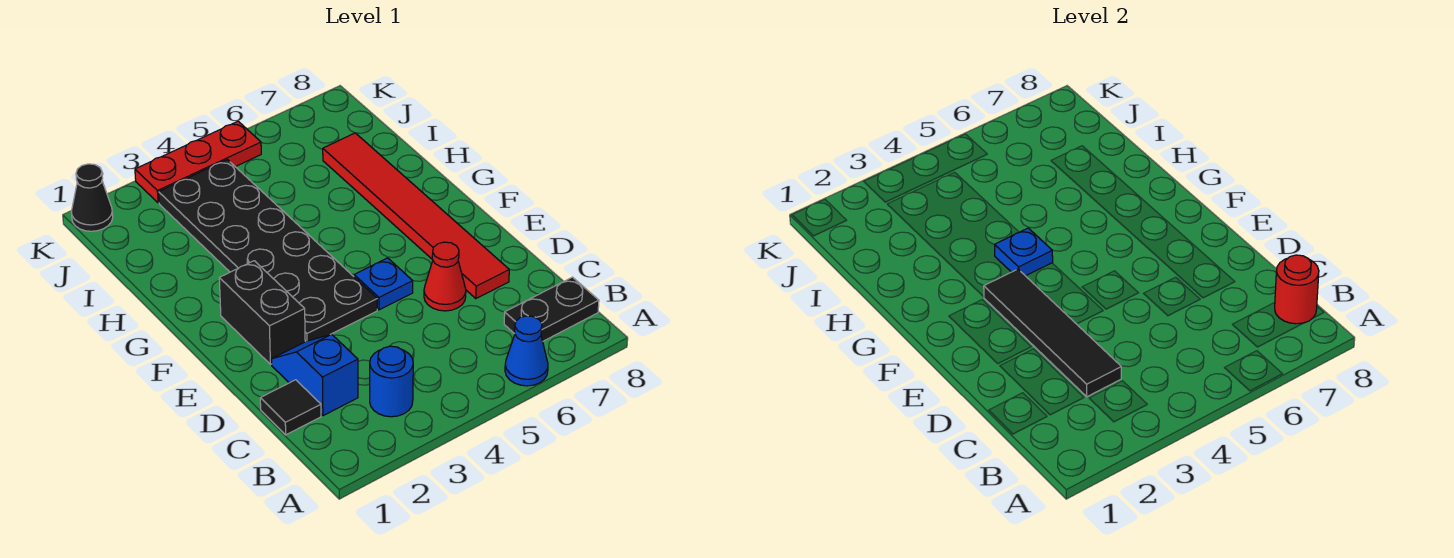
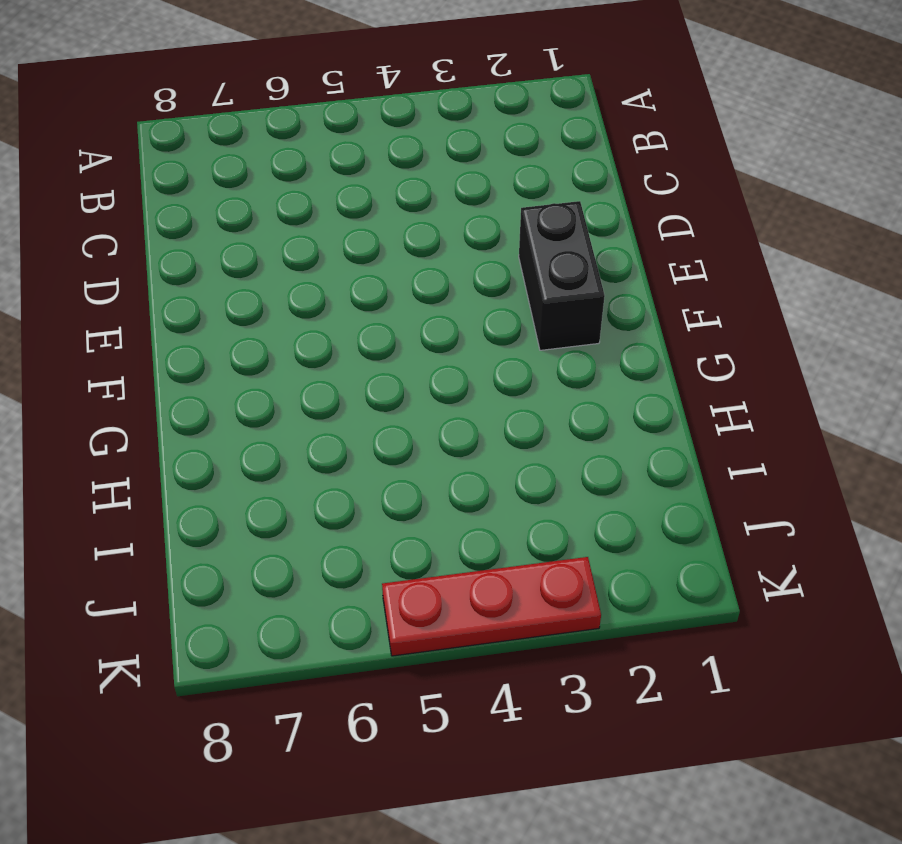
none -> blue cone A6 level 1
none -> blue round brick B3 level 1
none -> black plate B7:B8 level 1

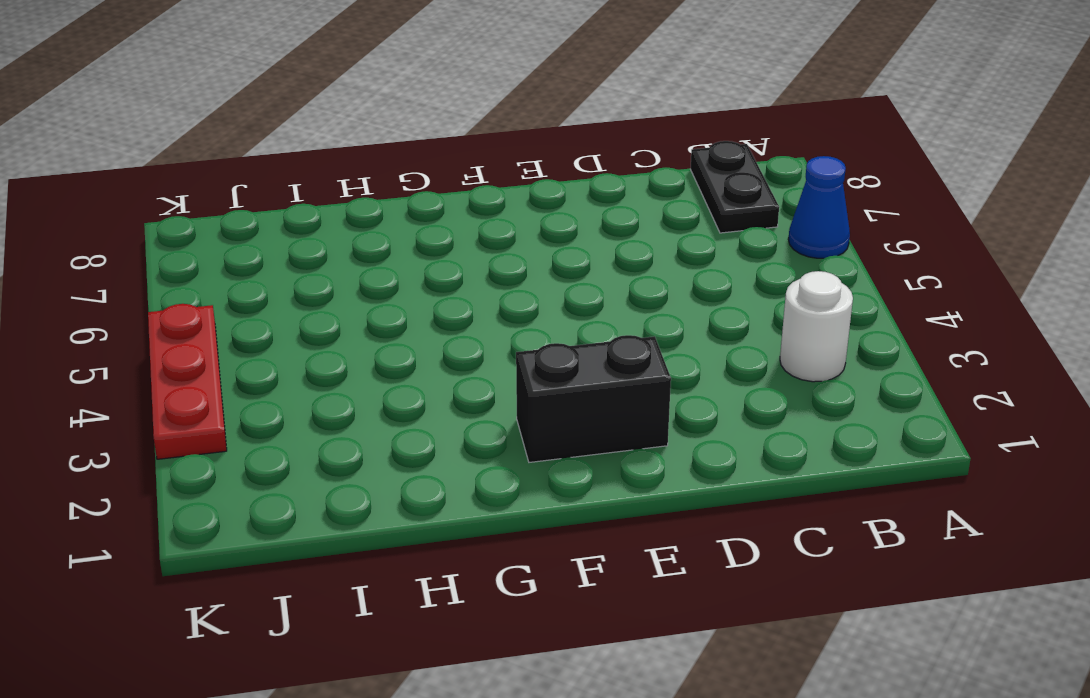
white round brick B3 level 1 -> blue round brick B3 level 1
none -> black tile C1 level 1
none -> blue slope C2:D2 level 1 top C
none -> red cone D6 level 1

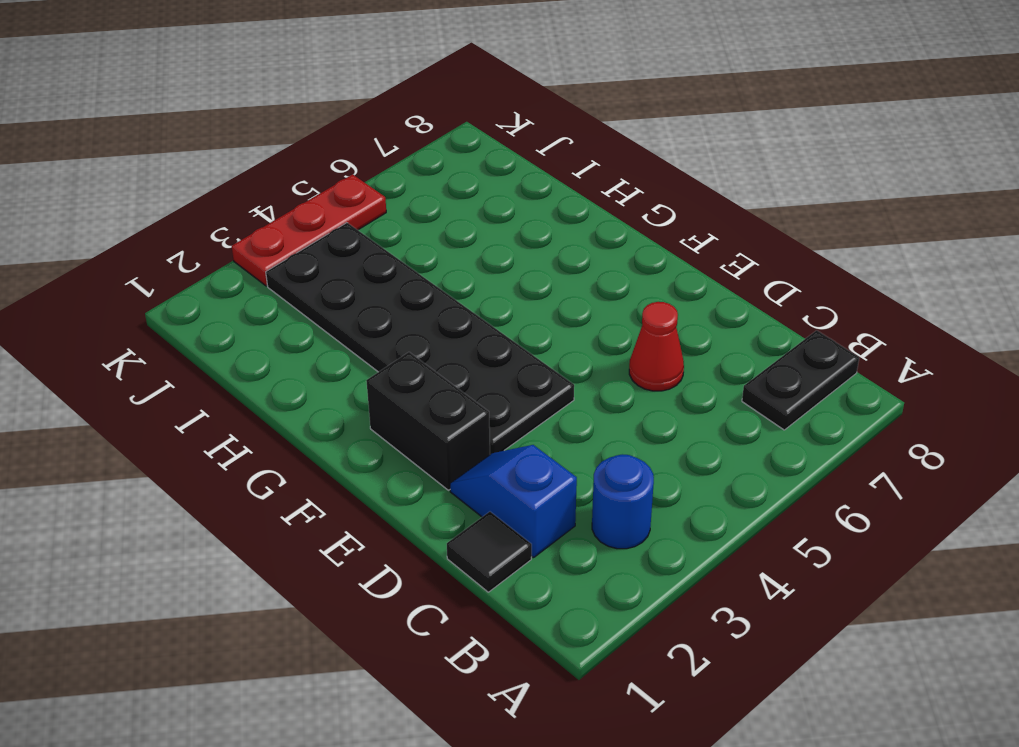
none -> blue cone A6 level 1
none -> red tile D7:I7 level 1
none -> blue plate E5 level 1

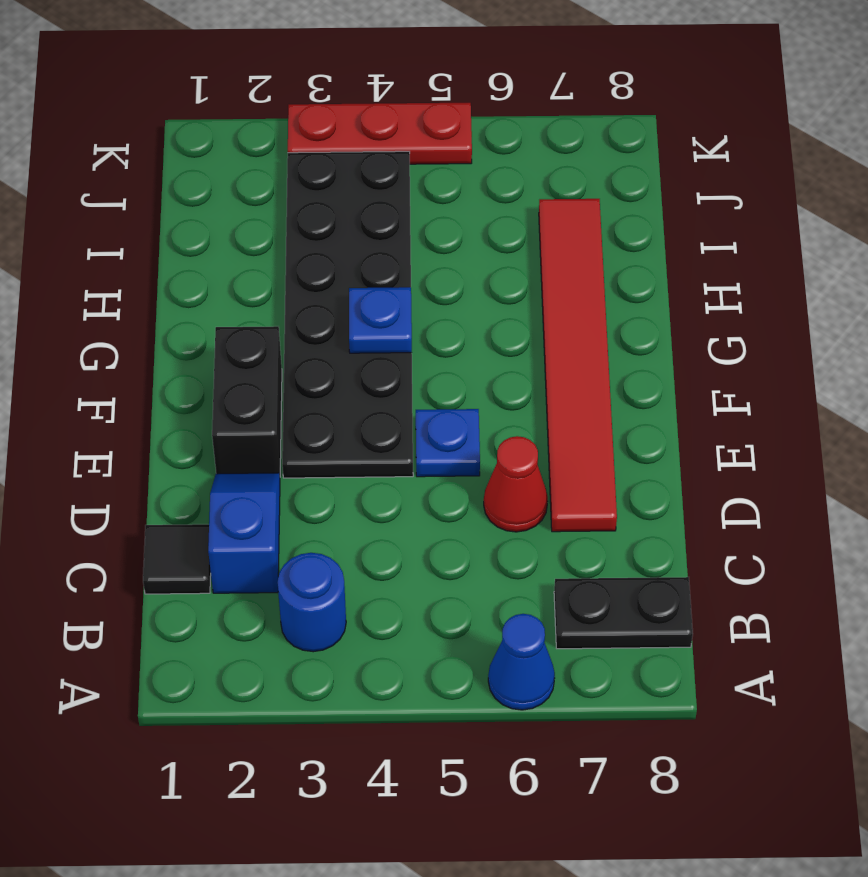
none -> black cone K1 level 1
none -> red round brick B8 level 2
none -> black tile C3:F3 level 2

